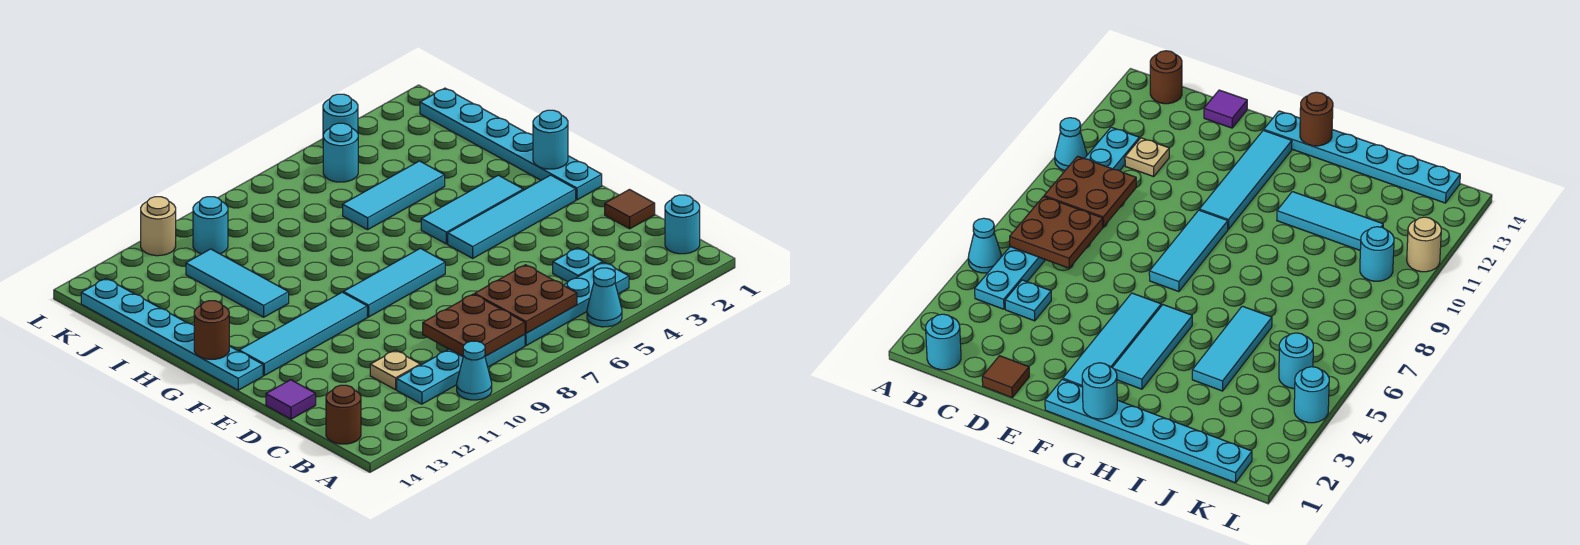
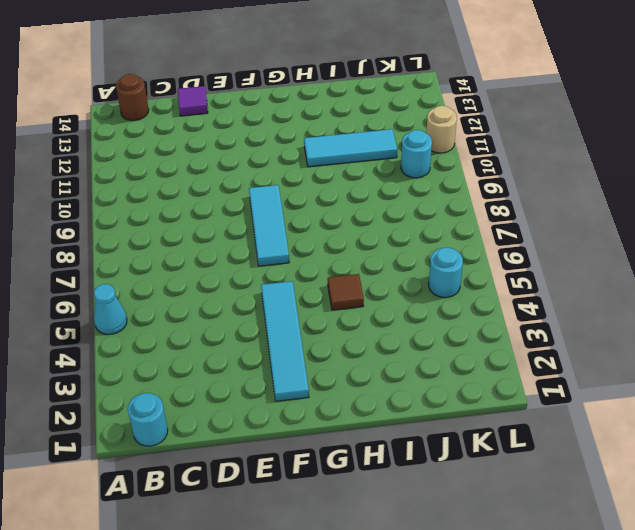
brown tile H5 level 1 -> brown tile D1 level 1
none -> cyan cone A10 level 1
none -> cyan plate B4:B7 level 1
none -> cyan plate B8:B11 level 1

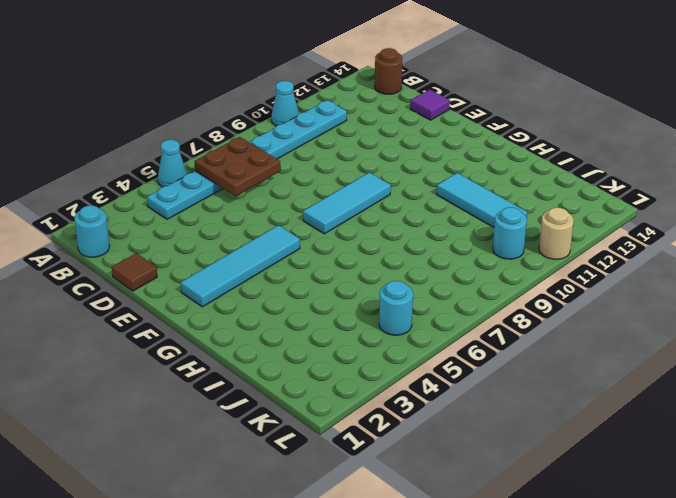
none -> cyan plate C4 level 1
none -> tan plate C11 level 1
none -> cyan plate F1:K1 level 1

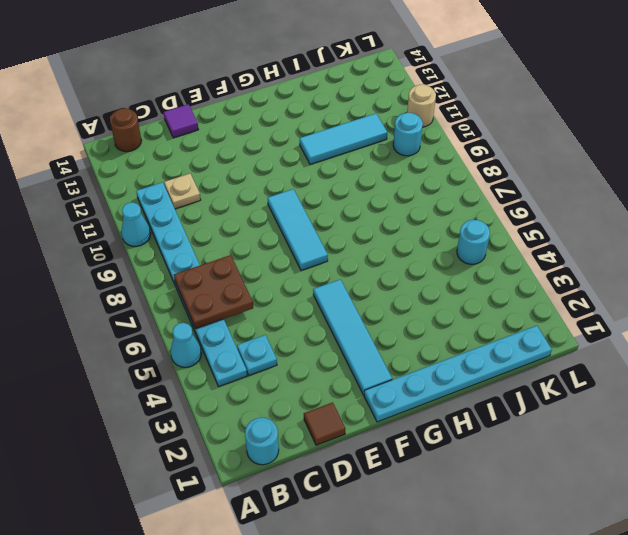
none -> cyan tile F10:F13 level 1
none -> cyan plate F14:K14 level 1
none -> cyan tile G3:G5 level 1

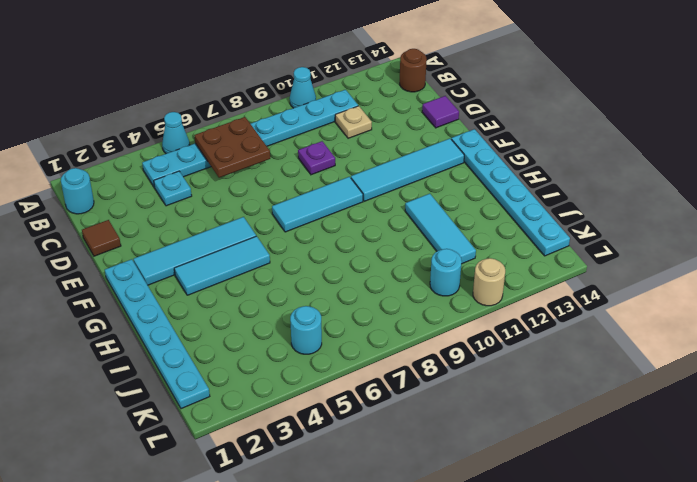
purple plate D9 level 1 -> none
none -> cyan tile I4:I6 level 1
none -> cyan round brick L4 level 1
none -> brown plate B8:C9 level 2

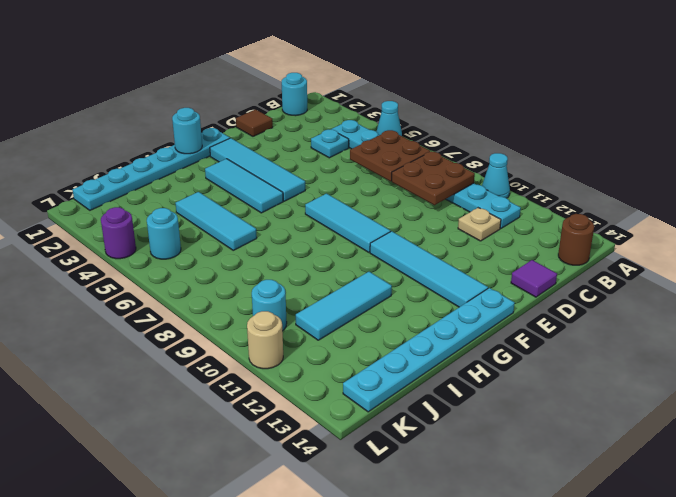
purple round brick L4 level 1 -> cyan round brick L4 level 1
none -> brown round brick G14 level 2

